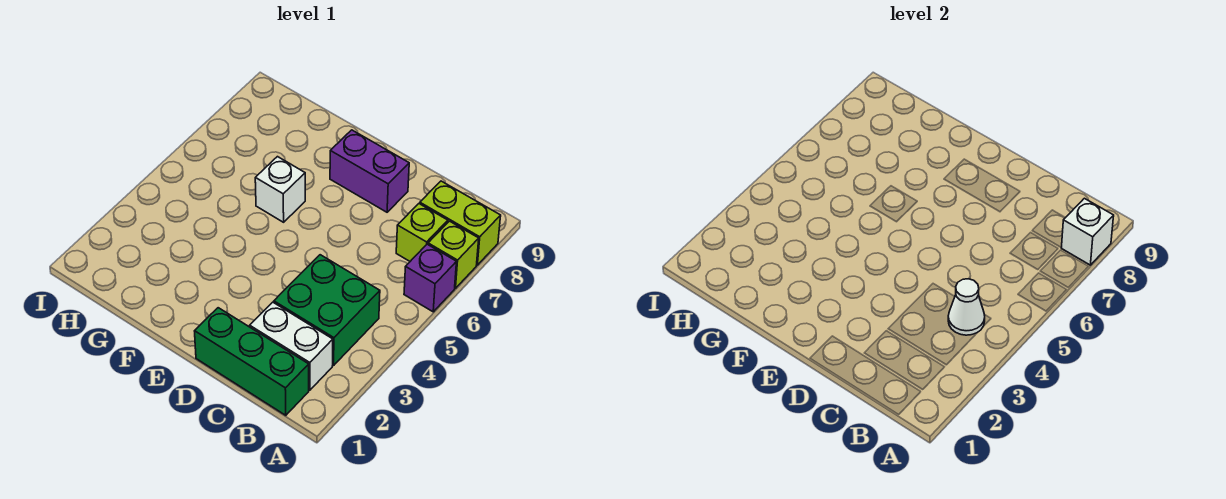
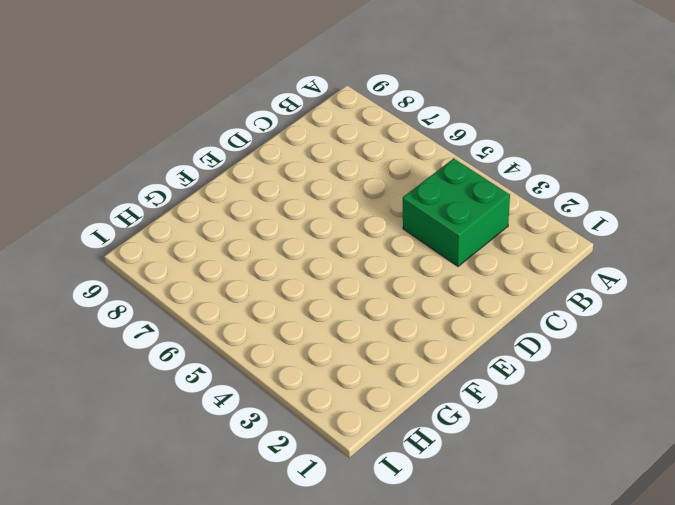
none -> purple brick A6 level 1
none -> lime brick A7 level 1

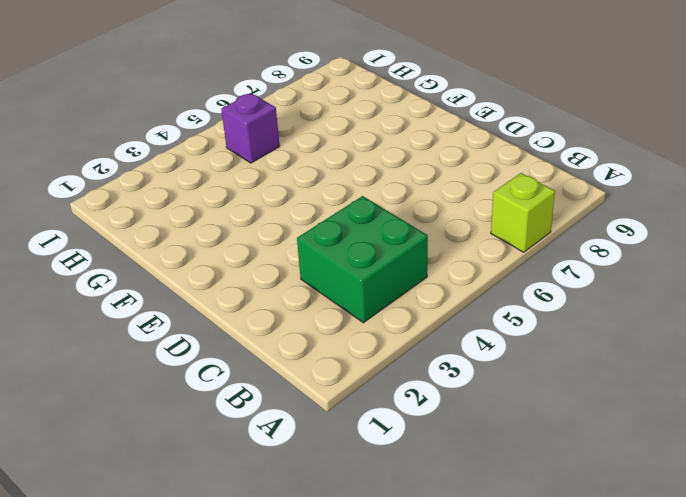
purple brick H5 level 1 -> purple brick A6 level 1
none -> lime brick A8:B8 level 1
none -> green brick B1:D1 level 1

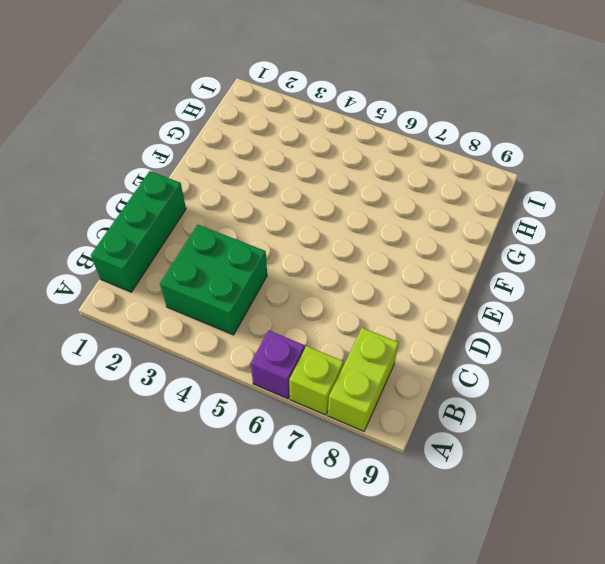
none -> white brick B2:C2 level 1
none -> lime brick B7 level 1

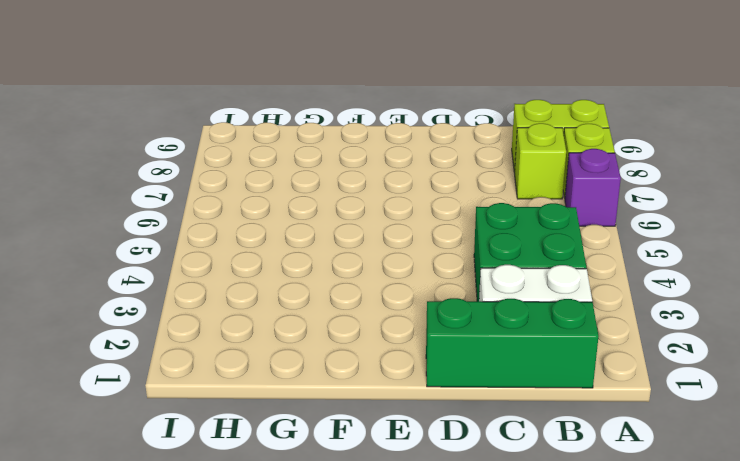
none -> purple brick D8:E8 level 1
none -> white brick F6 level 1

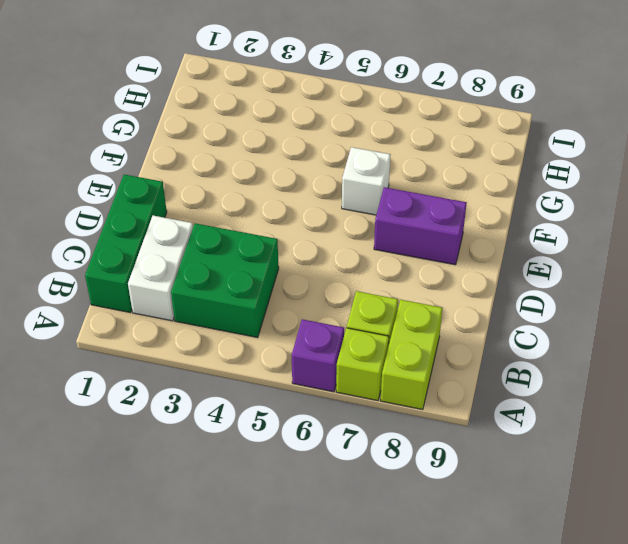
purple brick E7:E8 level 1 -> purple brick D8:E8 level 1
none -> white brick A8 level 2
none -> white cone B4 level 2

